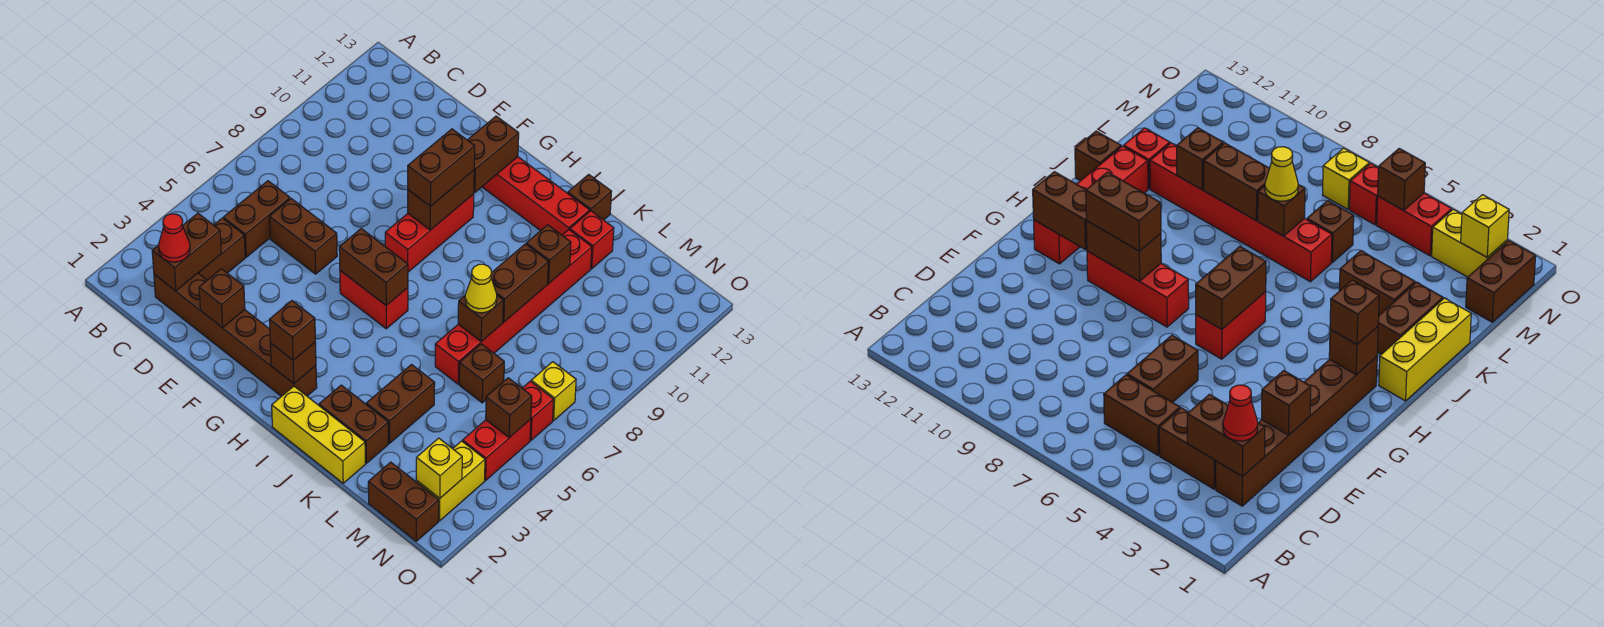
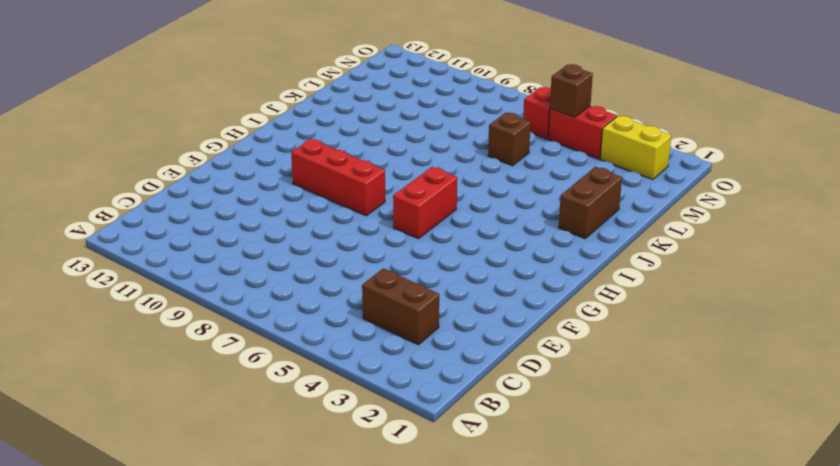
none -> brown brick C2:H2 level 1
none -> brown brick C5:C6 level 1
none -> brown brick D6:E6 level 1
none -> red brick G12:J12 level 1

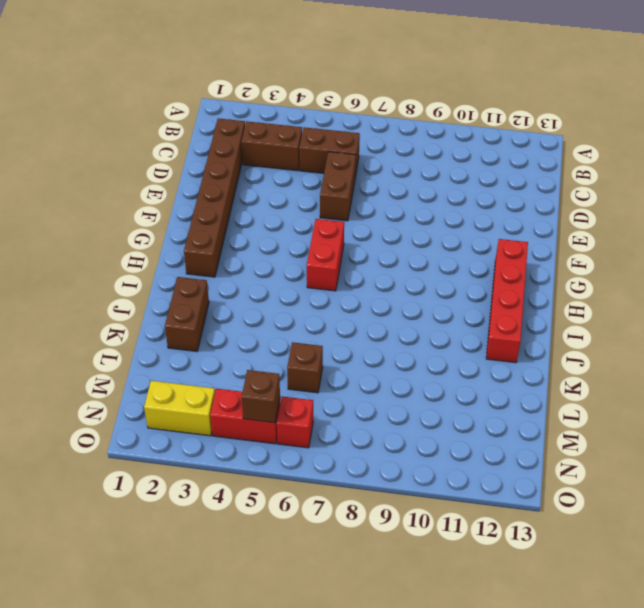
none -> red brick G8:G10 level 1
none -> yellow brick I1:K1 level 1
none -> brown brick J13 level 1
none -> brown brick K3:K4 level 1

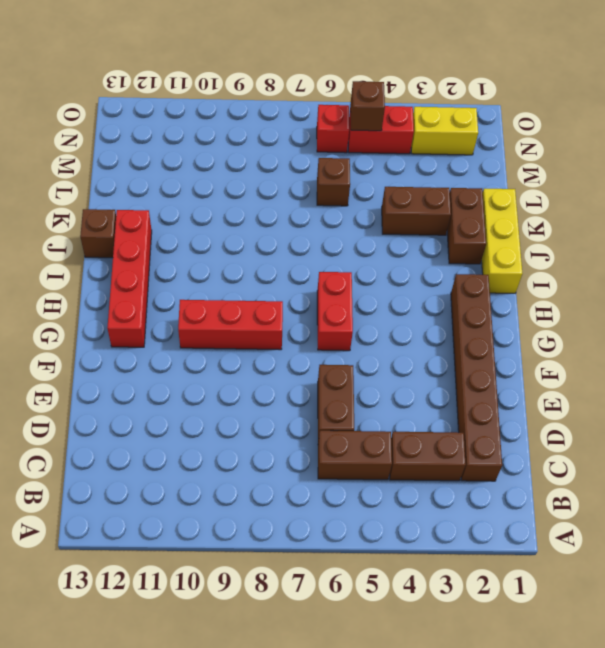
none -> red brick K6:K11 level 1
none -> red brick K12 level 1
none -> brown brick M1:N1 level 1
none -> yellow brick N7 level 1

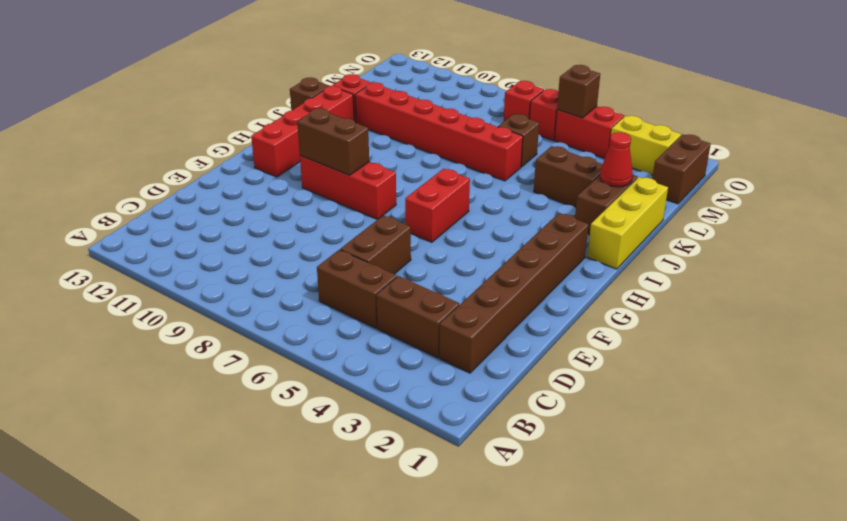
red cone K2 level 2 -> red cone C2 level 3
red brick N7 level 1 -> yellow brick N7 level 1
none -> brown brick C2:C3 level 2
none -> brown brick E2 level 2
none -> brown brick G6:H6 level 2
none -> brown brick G11:G12 level 2

